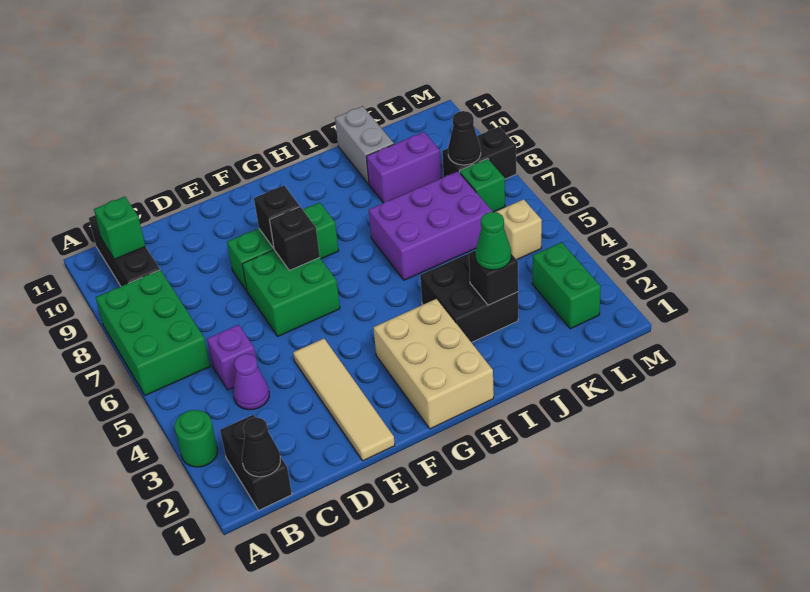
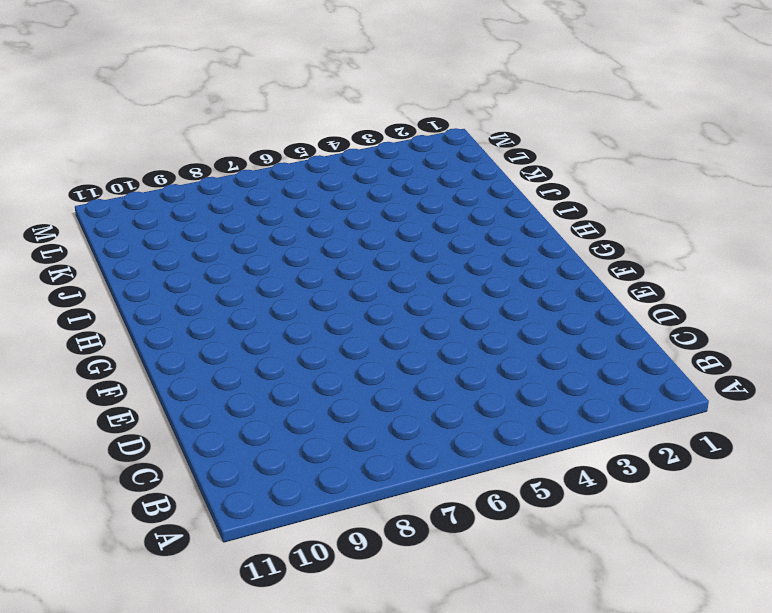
none -> green round brick A3 level 1
none -> green brick A6:B8 level 1
none -> black brick B1:B2 level 1

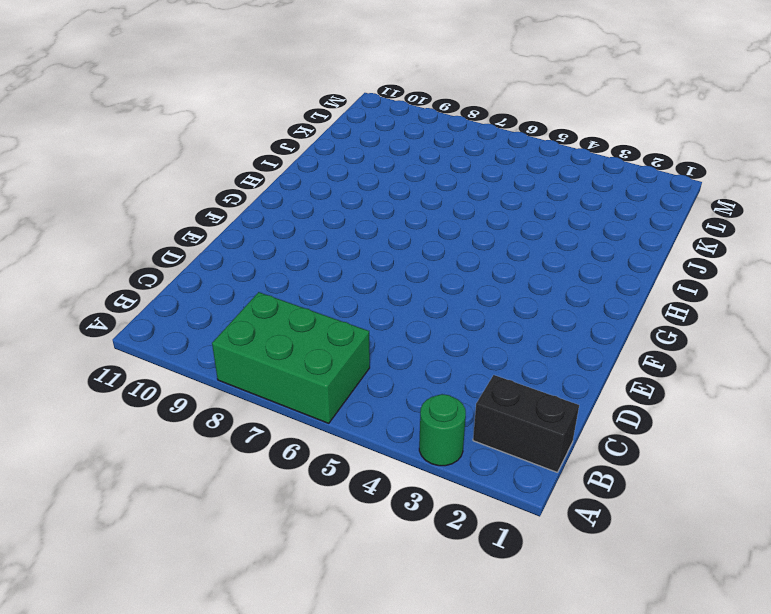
none -> black brick B9:B11 level 1
none -> purple cone C4 level 1
none -> purple brick C5 level 1

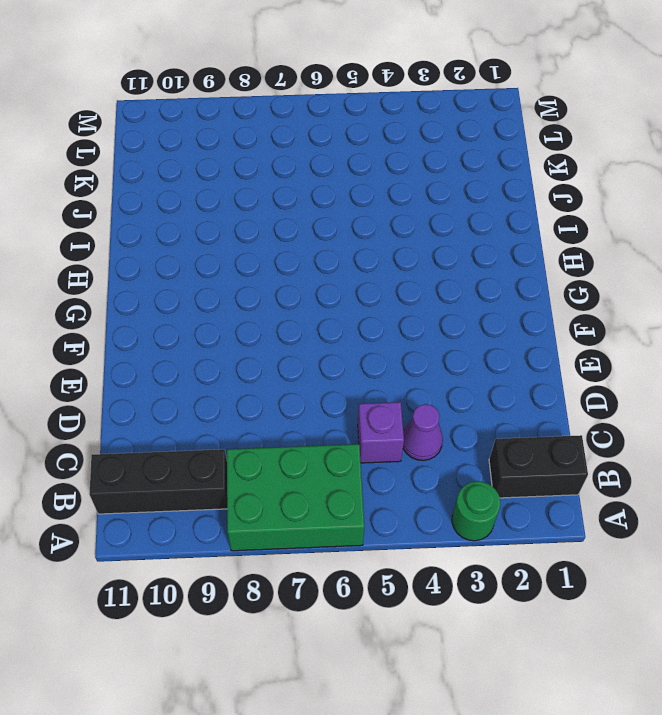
none -> tan tile E1:E4 level 1
none -> green brick E6:F7 level 1
none -> green brick E8:G8 level 1

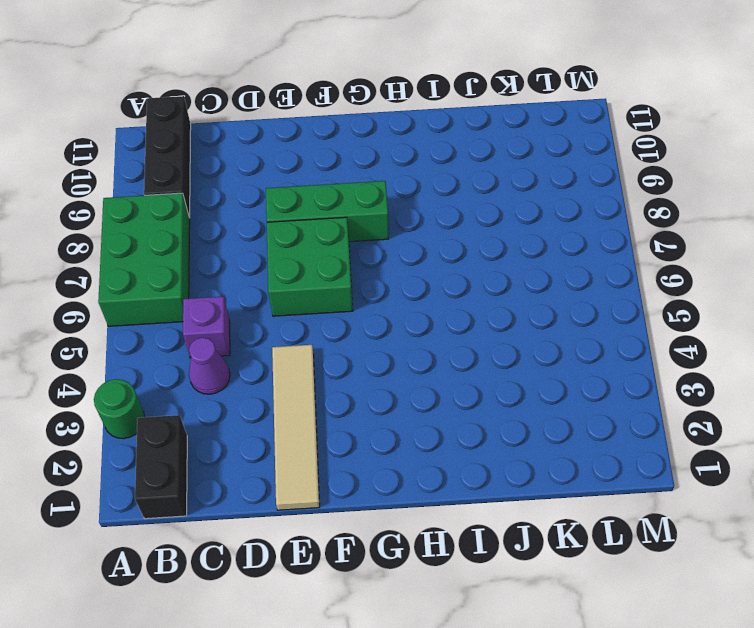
none -> tan brick G1:H3 level 1
none -> black brick I3:J4 level 1
none -> purple brick I6:K7 level 1

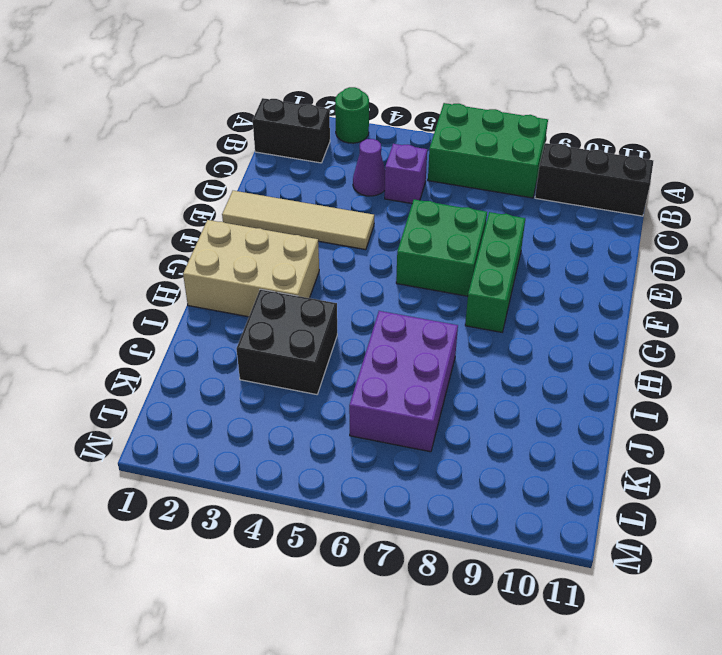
none -> purple brick J9:K9 level 1
none -> grey brick J10:J11 level 1
none -> green brick L2:L3 level 1

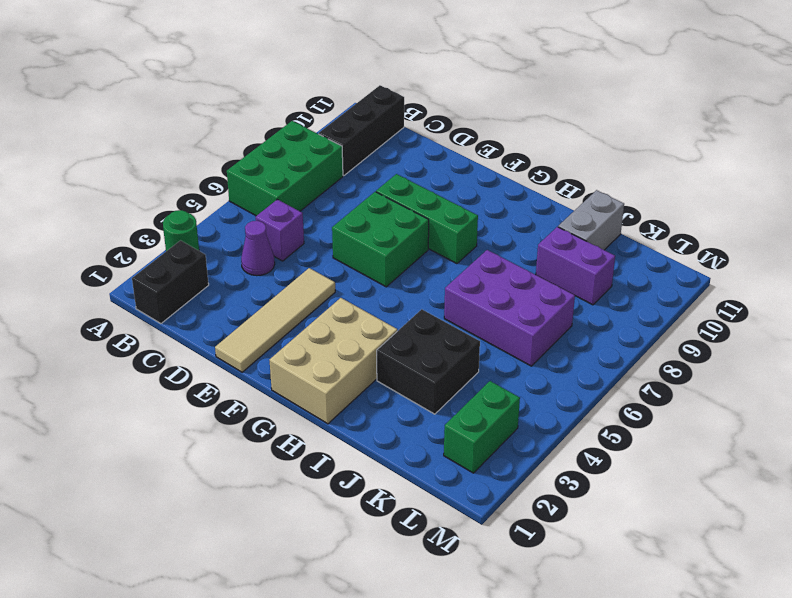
none -> tan brick L5 level 1
none -> green brick L7 level 1
none -> black brick L8:M8 level 1

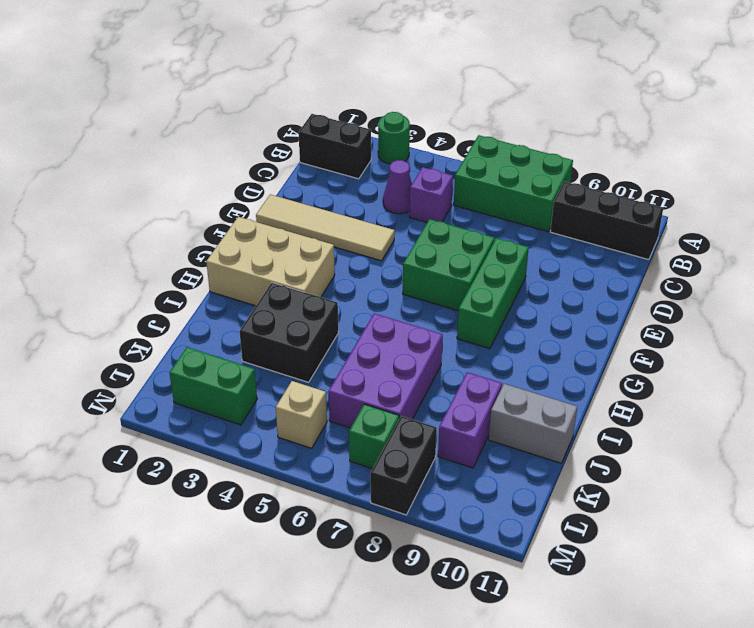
none -> black cone B1 level 2
none -> green brick B10 level 2
none -> black brick F7 level 2

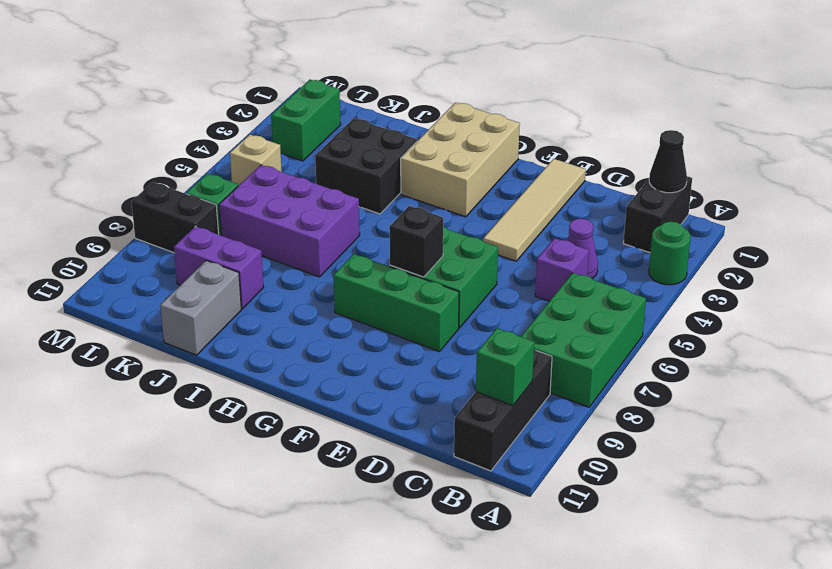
none -> black brick F8 level 2
none -> black brick J3 level 2
none -> black cone L8 level 2

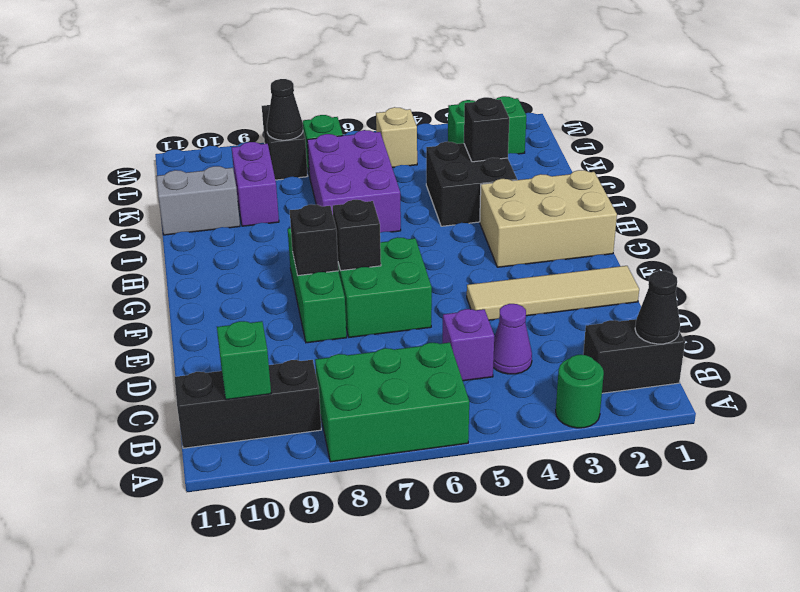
none -> green cone J3 level 3

